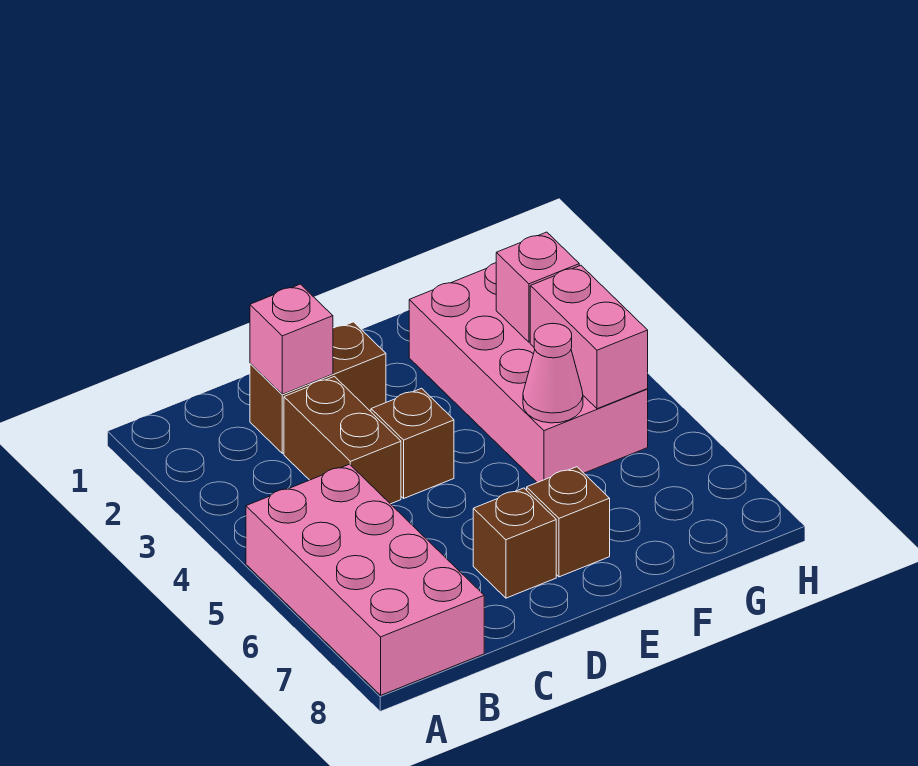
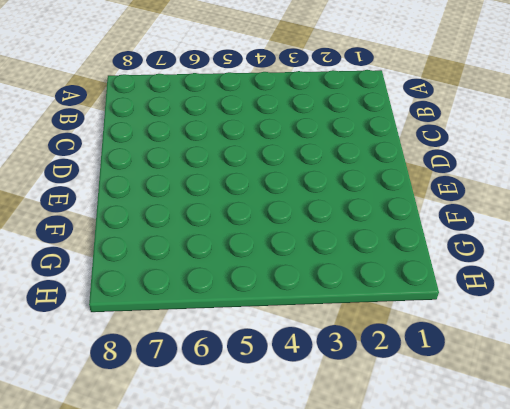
none -> pink brick A5:B8 level 1
none -> brown brick C2:D2 level 1

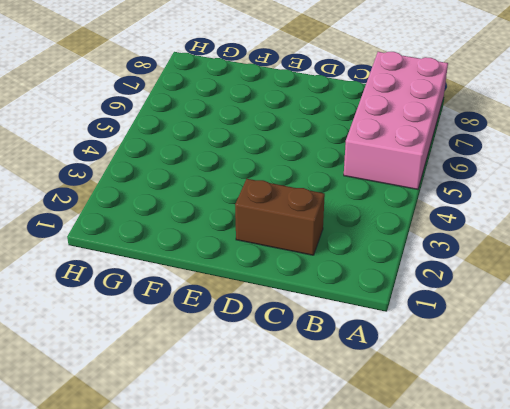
none -> brown brick C3:C4 level 1
none -> brown brick D4 level 1

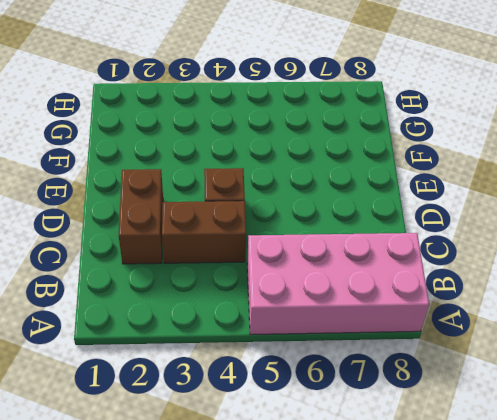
none -> brown brick D7 level 1
none -> brown brick E7 level 1

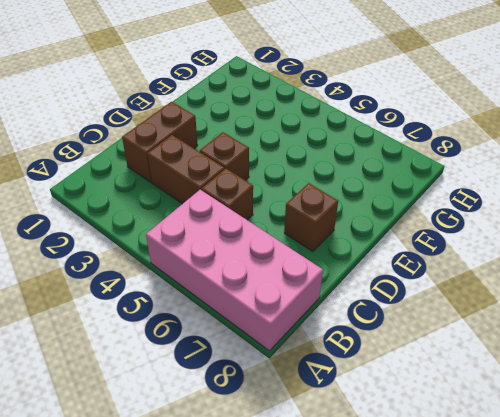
brown brick C5 level 1 -> brown brick E7 level 1
none -> pink brick F2:G5 level 1
none -> pink brick C2 level 2

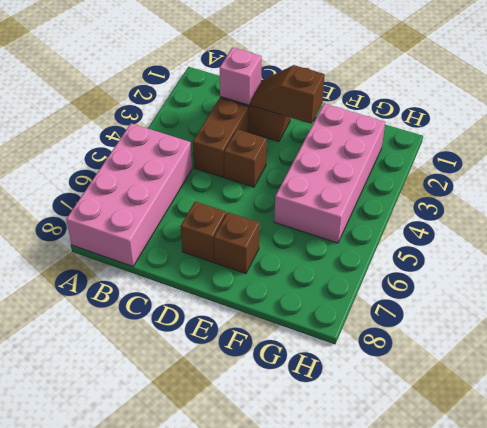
brown slope D2:E2 level 2 top E -> none
none -> pink cone F5 level 2
none -> pink brick G3 level 2

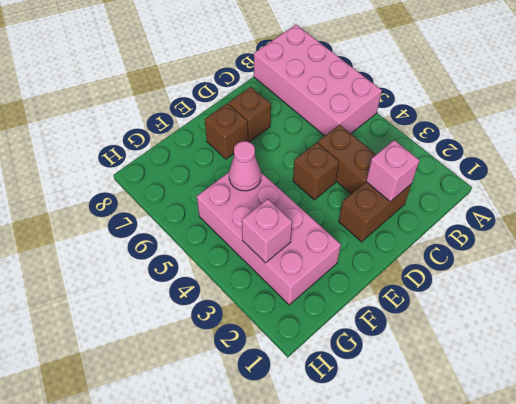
none -> pink brick G4:G5 level 2

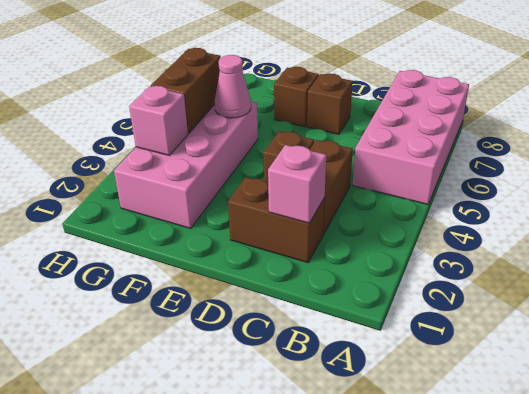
brown brick G4:G5 level 2 -> pink brick G4:G5 level 2

